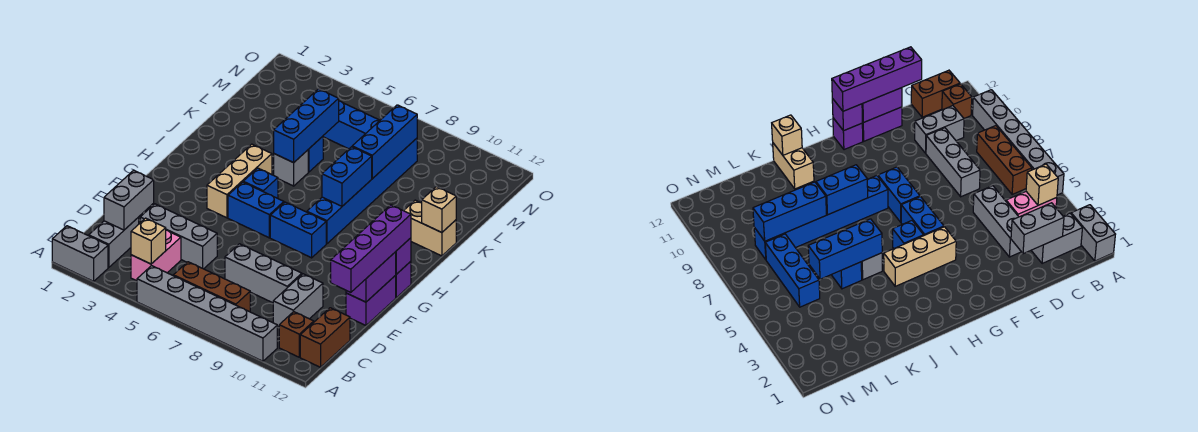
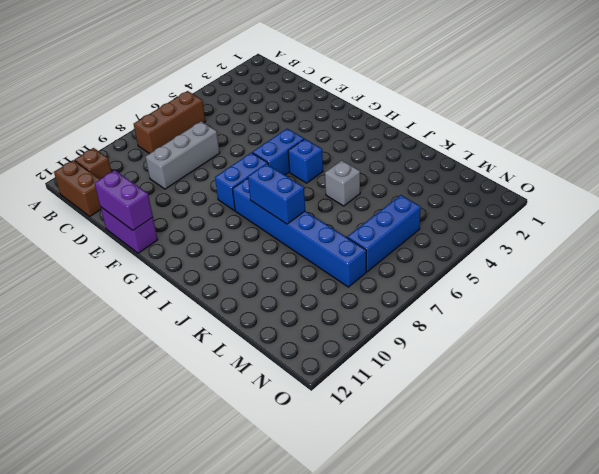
none -> grey brick A1:A2 level 1
none -> grey brick A5:A10 level 1
none -> grey brick B2:C2 level 1
none -> pink brick B4:C4 level 1

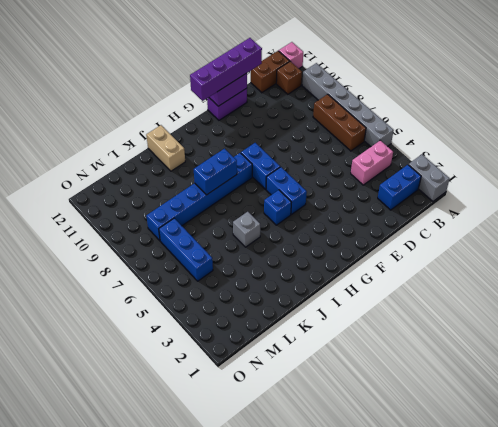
pink brick A12 level 1 -> none
blue brick B2:C2 level 1 -> grey brick B2:C2 level 1
none -> grey brick C10:D10 level 1
none -> grey brick D3:D5 level 1
none -> grey brick D7:D9 level 1
none -> tan brick G4:I4 level 1

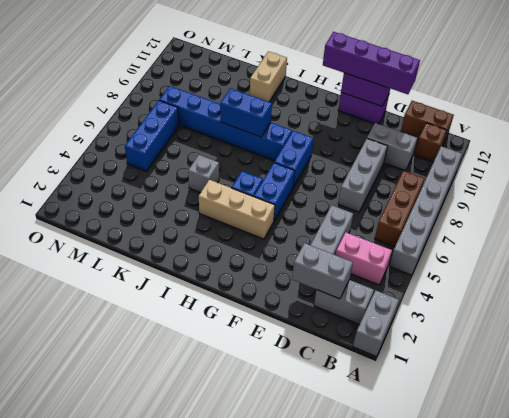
none -> purple brick G12 level 1
none -> blue brick K5 level 1
none -> tan brick B4 level 2
none -> purple brick G12 level 2

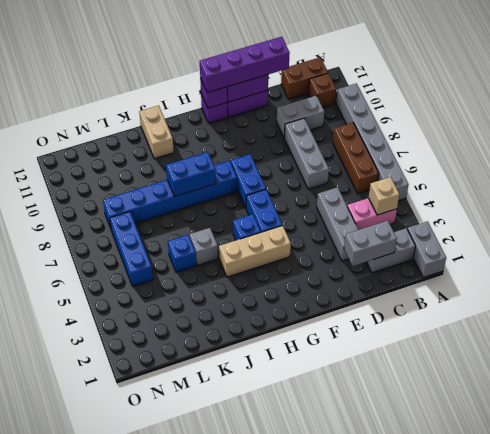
none -> blue brick J5:L5 level 2
none -> tan brick J12 level 2
none -> blue brick K8:M8 level 2

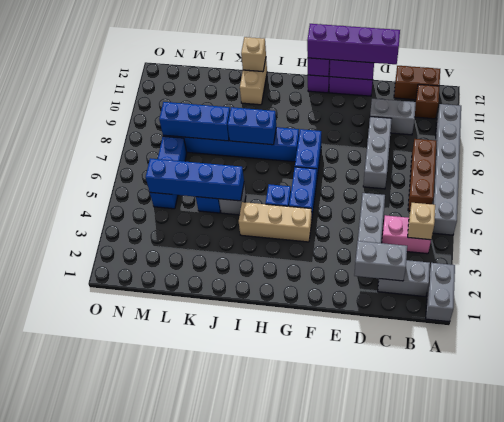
blue brick J5:M5 level 2 -> blue brick J5:L5 level 2

